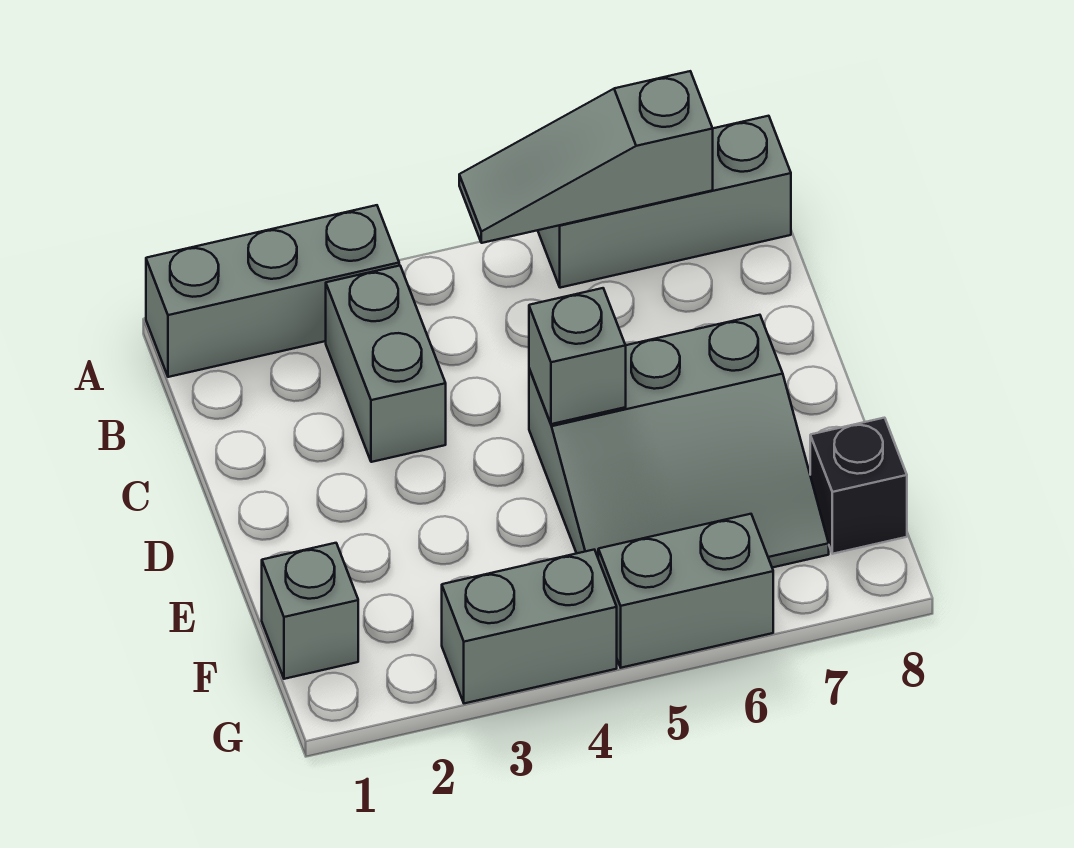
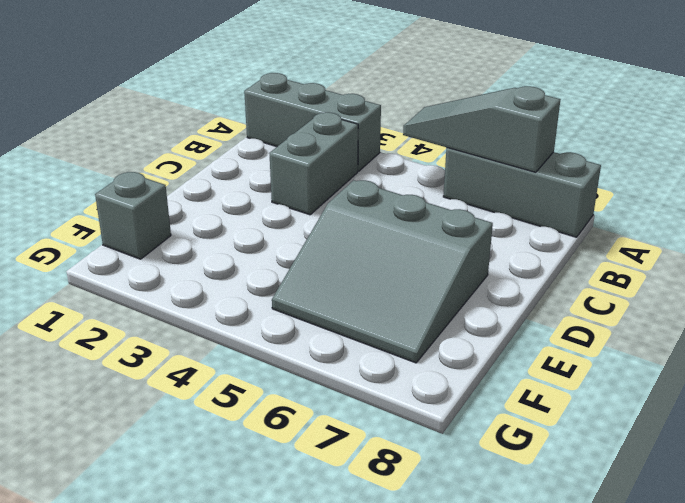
none -> black brick F8 level 1
none -> grey brick G3:G4 level 1

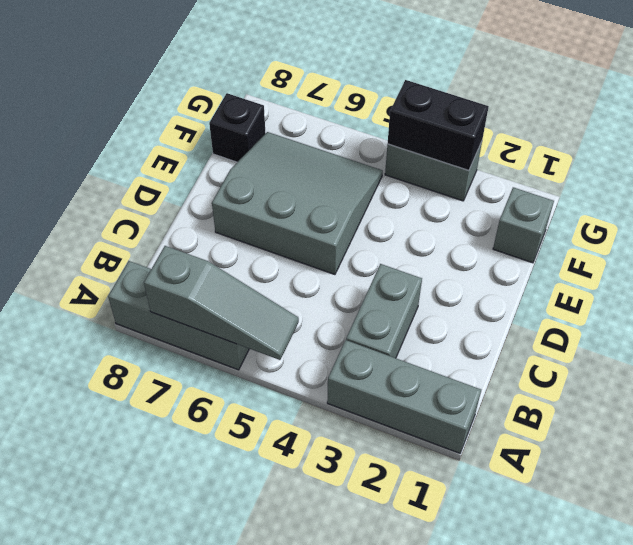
black brick G3:G4 level 2 -> none
none -> grey brick G5:G6 level 1
none -> grey brick D5 level 2

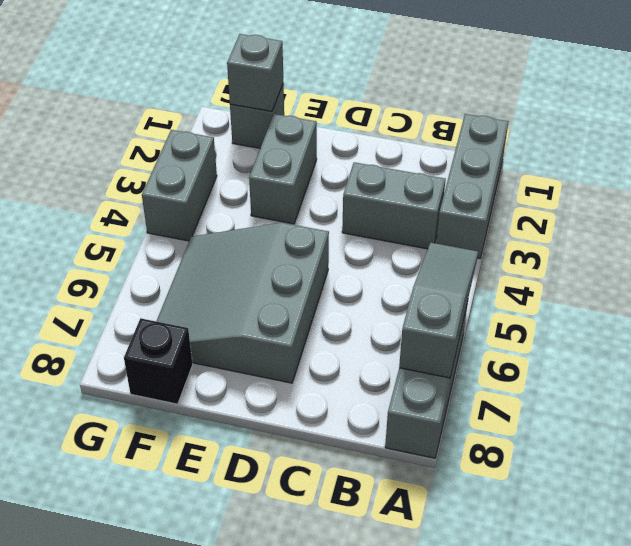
grey brick E2:E3 level 1 -> grey brick G5:G6 level 1
grey brick F1 level 2 -> grey brick D5 level 2

